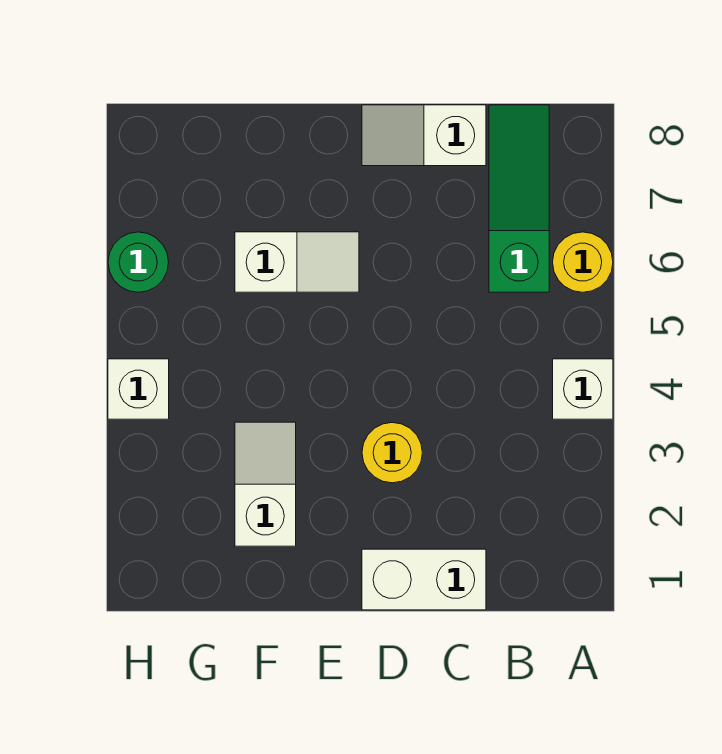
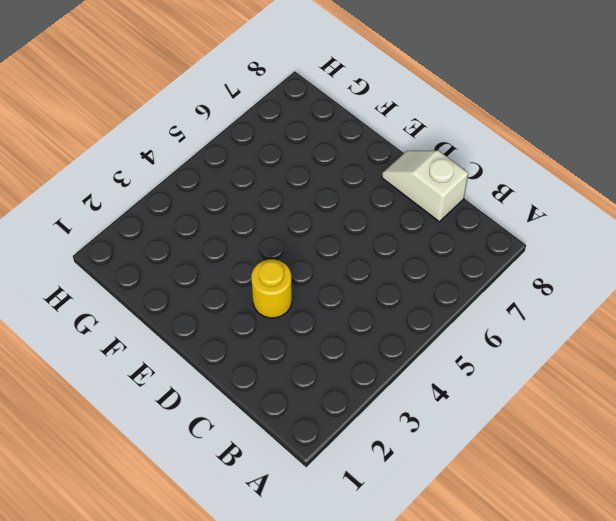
none -> white brick A4 level 1
none -> yellow round brick A6 level 1

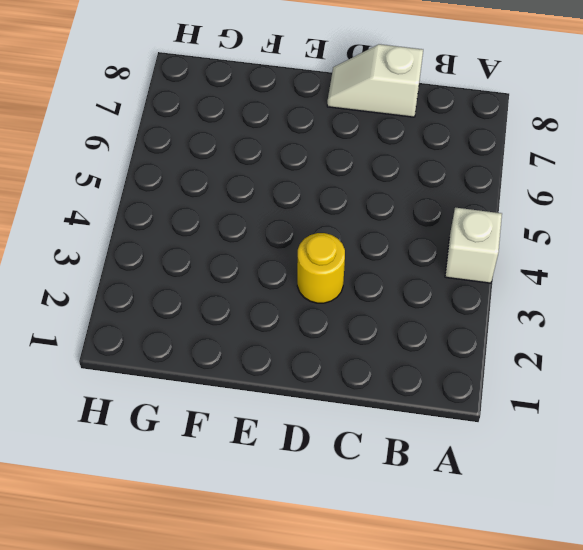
none -> yellow round brick A6 level 1
none -> green slope B6:B8 level 1 top 6

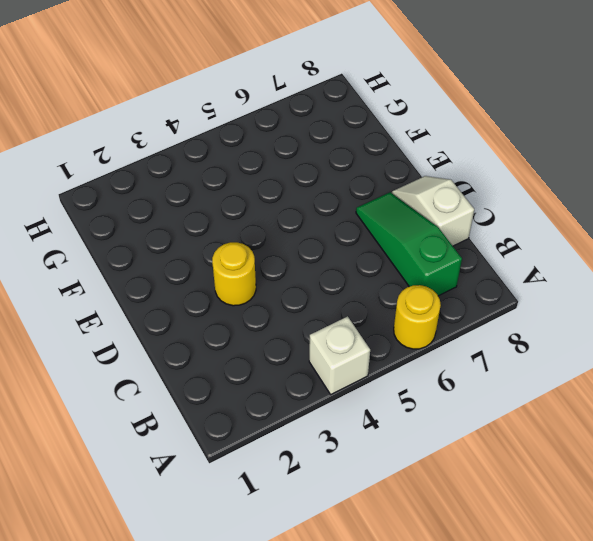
green slope B7:D7 level 1 top B -> green slope B6:B8 level 1 top 6
none -> white brick C1:D1 level 1
none -> white slope E6:F6 level 1 top F

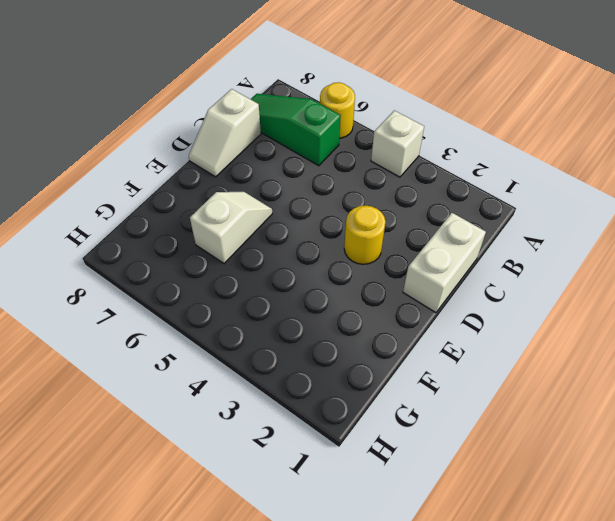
none -> white slope F2:F3 level 1 top 2
none -> white brick H4 level 1

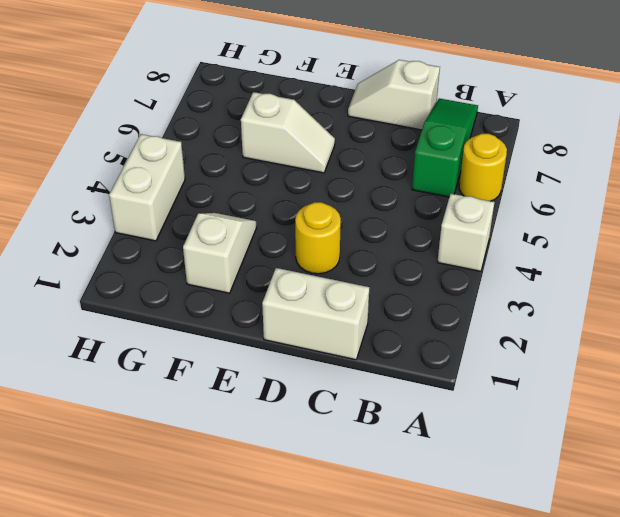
white brick H3:H4 level 1 -> white brick H4 level 1
none -> green round brick H6 level 1

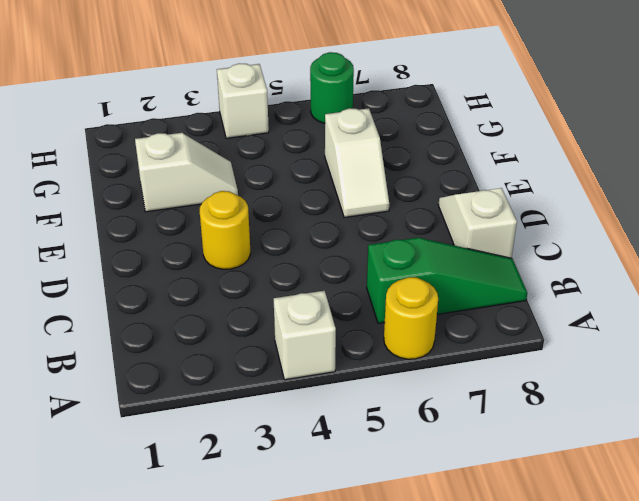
none -> white brick C1:D1 level 1

